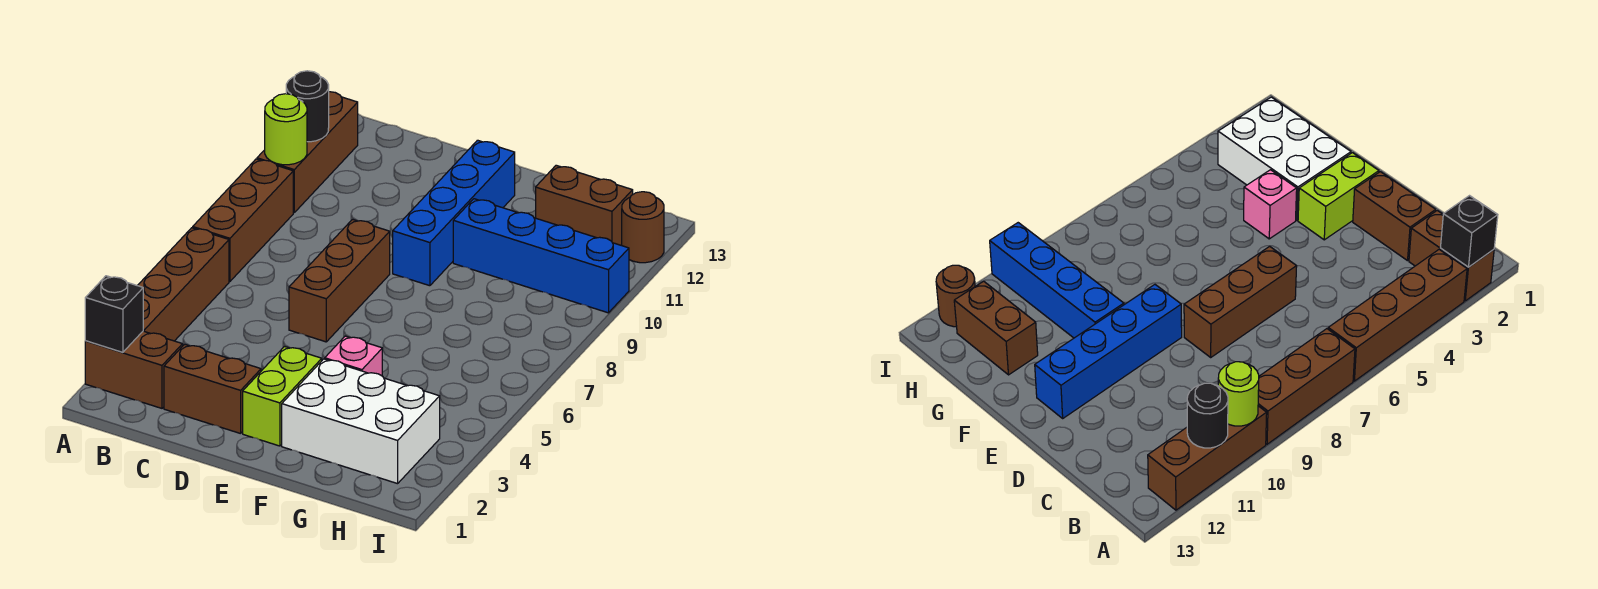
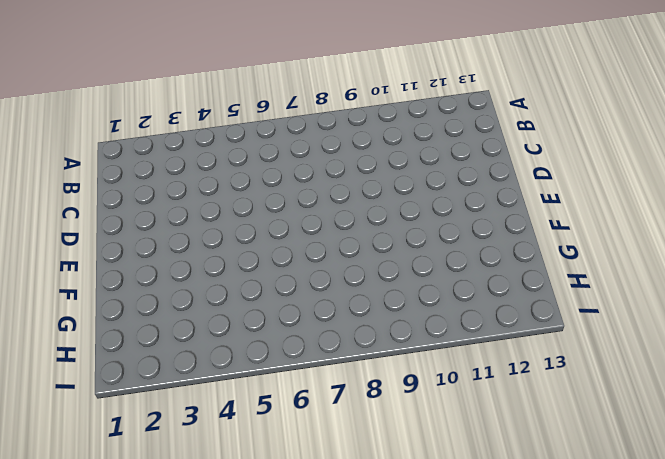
none -> brown brick A2:B2 level 1
none -> brown brick A3:A6 level 1
none -> brown brick A7:A9 level 1

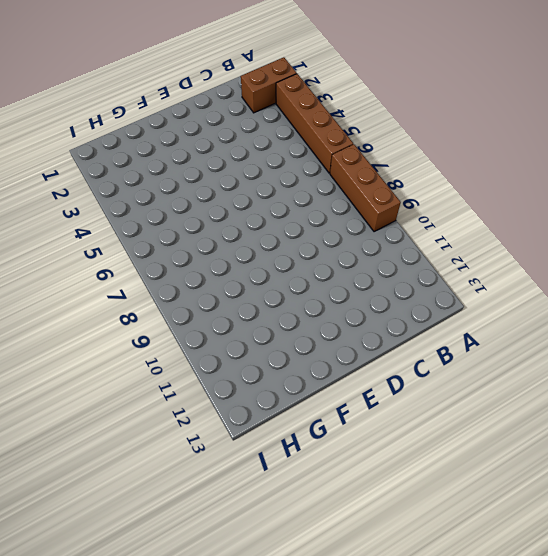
none -> brown brick A10:A12 level 1
none -> brown brick C2:D2 level 1
none -> brown brick D6:D8 level 1

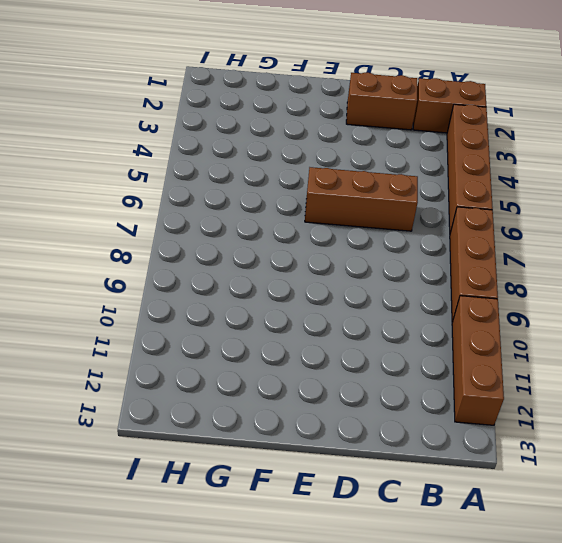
brown brick C6:E6 level 1 -> brown brick D6:D8 level 1
none -> lime brick E2:E3 level 1
none -> blue brick E9:E12 level 1
none -> white brick F2:H3 level 1

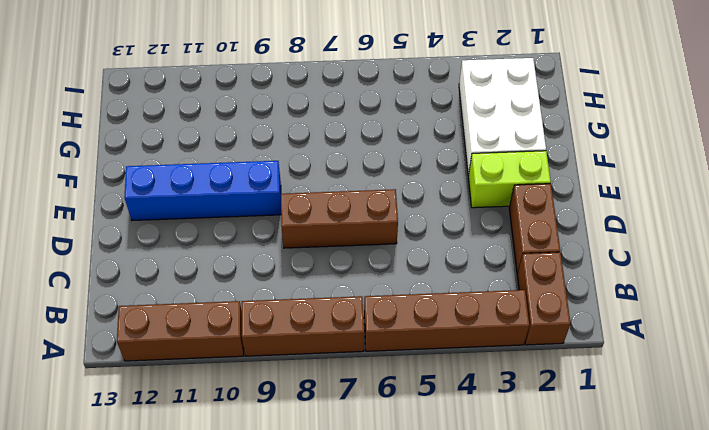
none -> pink brick F4 level 1
none -> blue brick F10:I10 level 1
none -> brown brick G12:H12 level 1

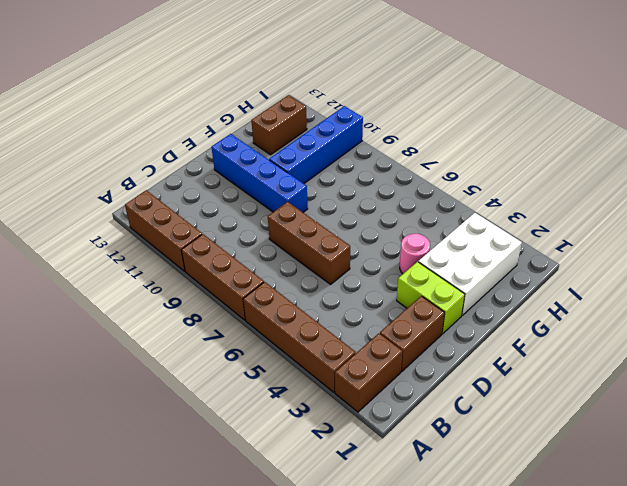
pink round brick F4 level 1 -> pink brick F4 level 1
none -> brown round brick I12 level 1
none -> black brick A2 level 2
none -> lime round brick A10 level 2

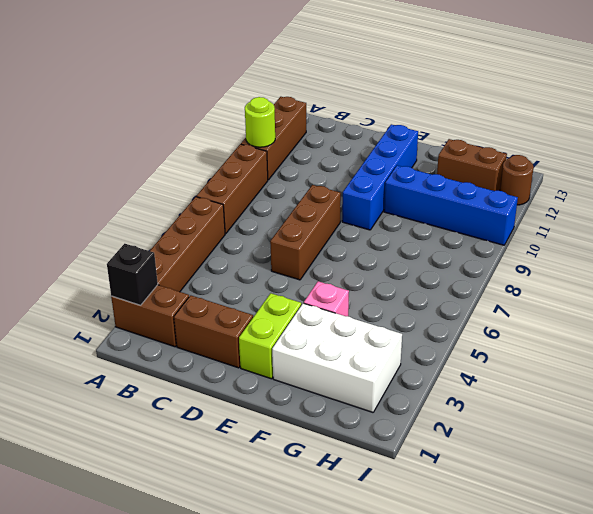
none -> black round brick A11 level 2

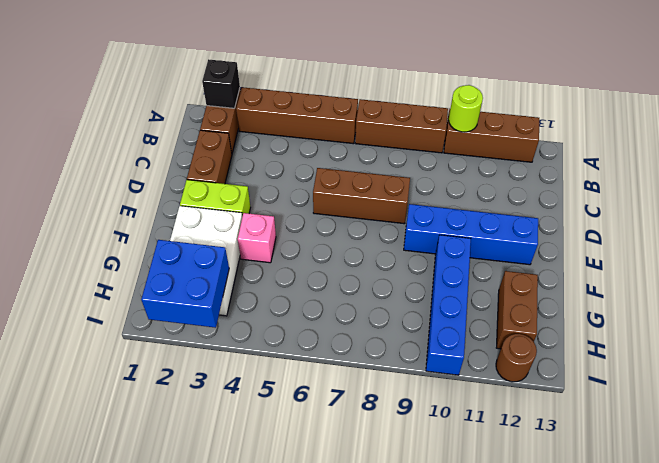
blue brick H2:I3 level 2 -> none
none -> black round brick A11 level 2

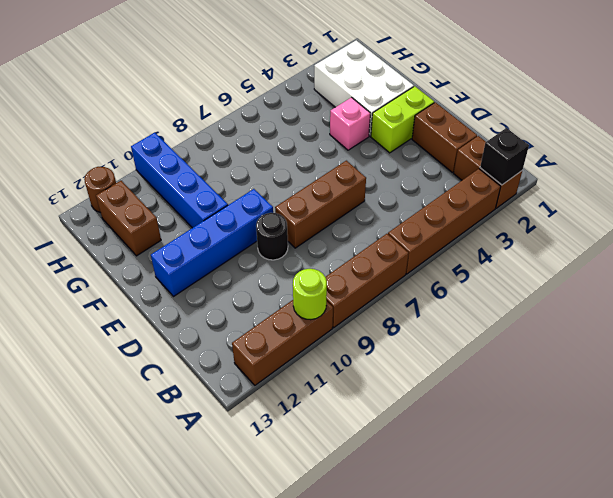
black round brick D9 level 1 -> black round brick A11 level 2

